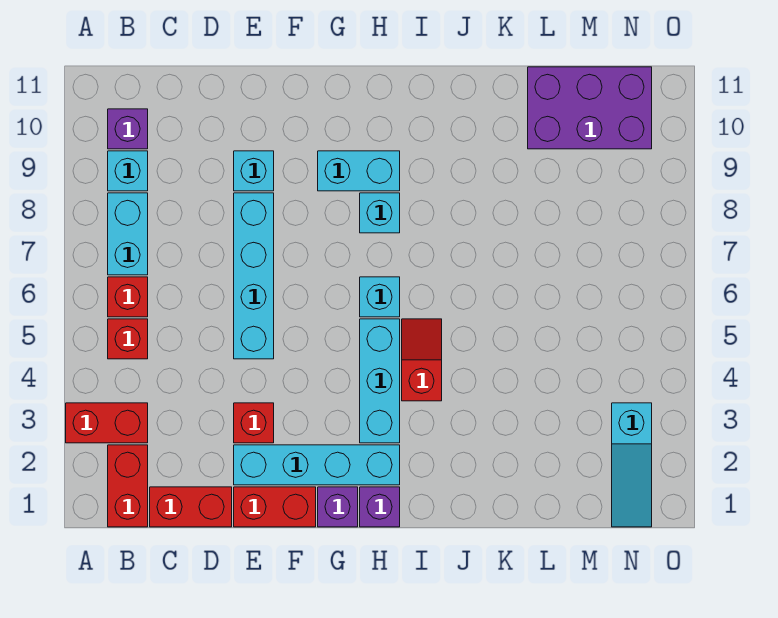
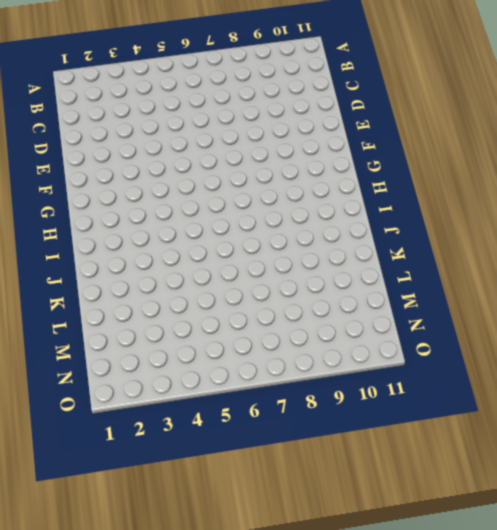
none -> red brick A3:B3 level 1
none -> red brick B1:B2 level 1
none -> red brick B5 level 1

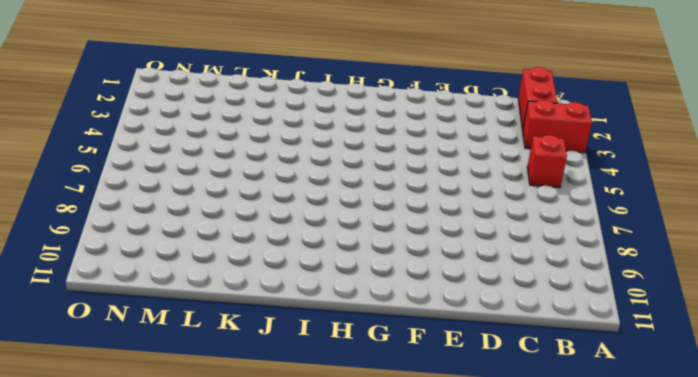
none -> red brick B6 level 1
none -> cyan brick B7:B8 level 1
none -> cyan brick B9 level 1

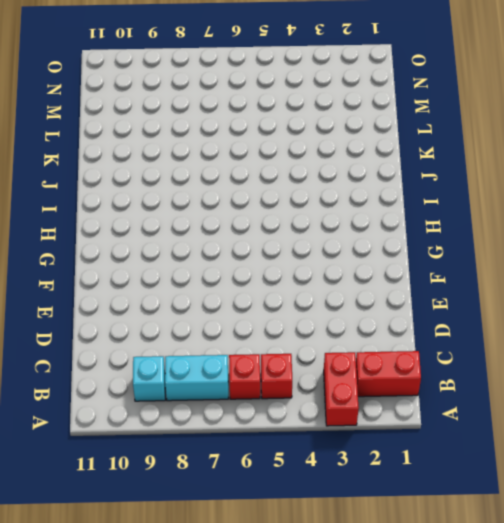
none -> purple brick B10 level 1
none -> red brick C1:D1 level 1
none -> red brick E1:F1 level 1

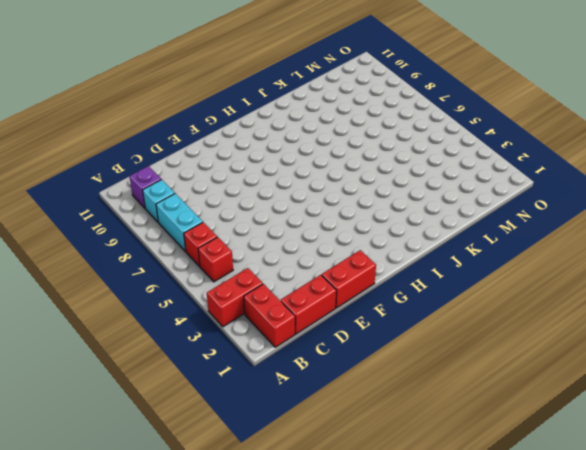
none -> cyan brick E2:H2 level 1
none -> red brick E3 level 1
none -> cyan brick E5:E8 level 1

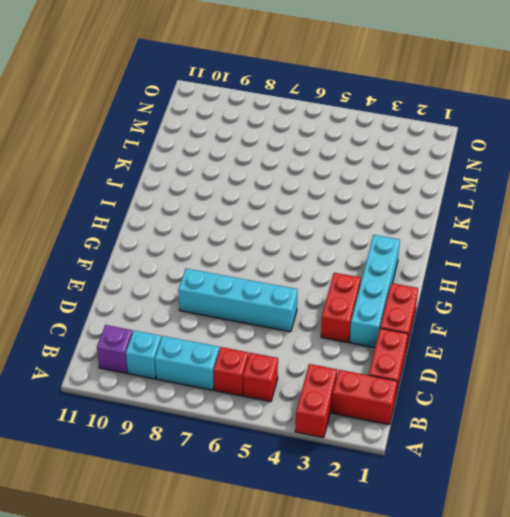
red brick E3:F3 level 1 -> red brick E3 level 1
none -> cyan brick E9 level 1
none -> purple brick G1 level 1
none -> cyan brick G9:H9 level 1

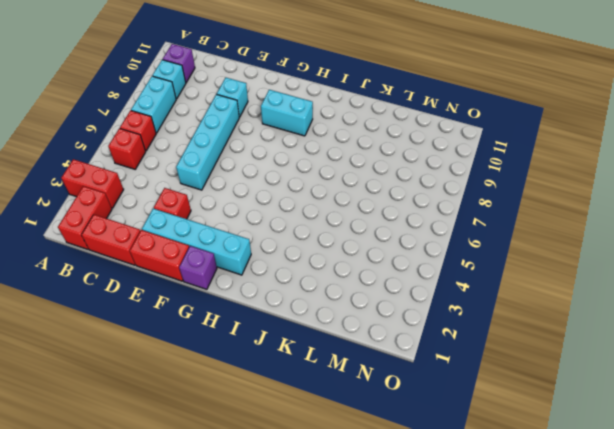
none -> purple brick H1 level 1
none -> cyan brick H3:H5 level 1
none -> cyan brick H6 level 1

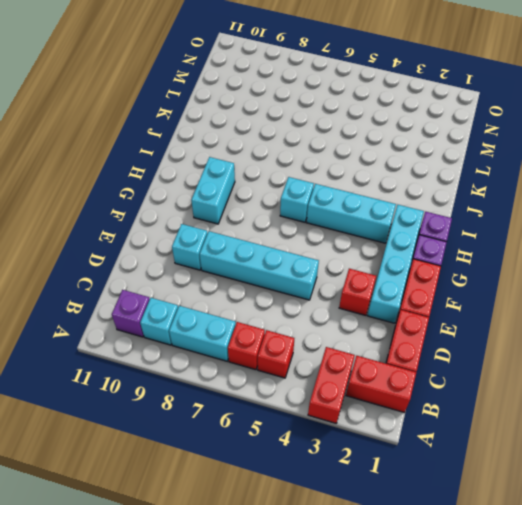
none -> cyan brick H8 level 1
none -> red slope I4:I5 level 1 top 4
none -> purple brick L10:N11 level 1

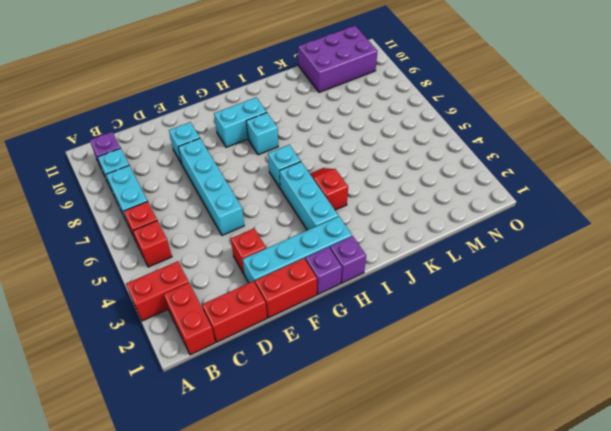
none -> cyan slope N1:N3 level 1 top 3

